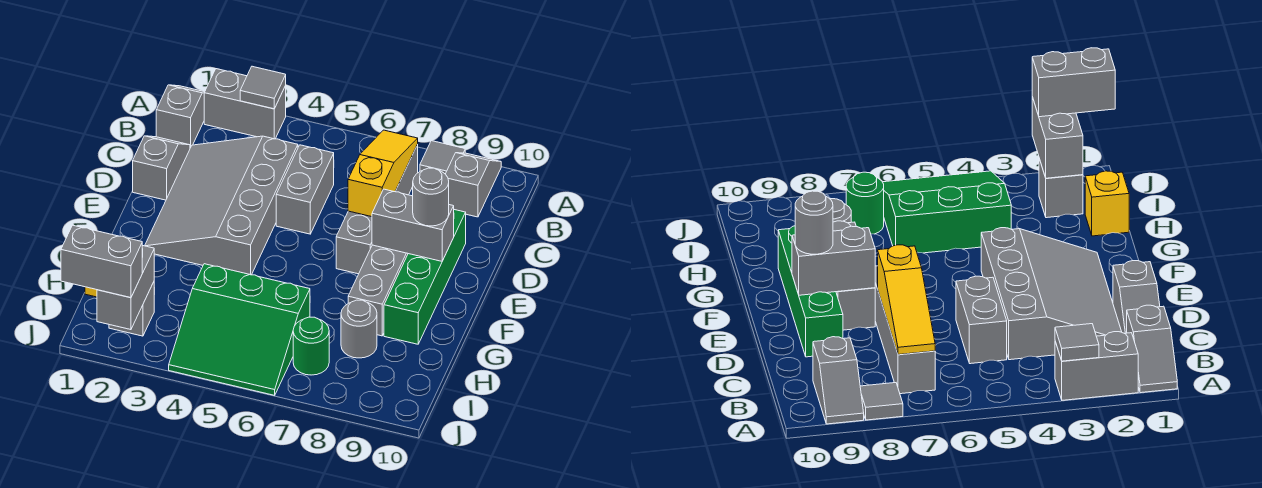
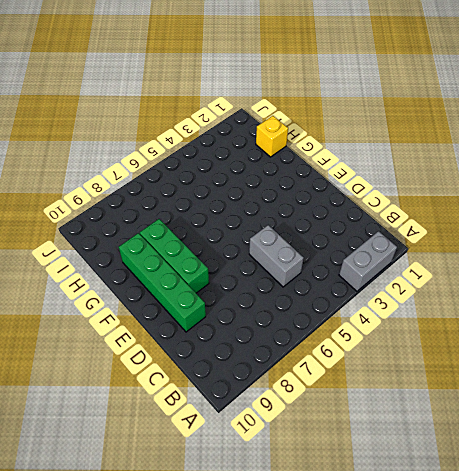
green brick E8:G8 level 1 -> grey brick E8:G8 level 1
none -> grey slope A1:B1 level 1 top B
none -> grey tile A8 level 1
none -> grey slope A9:B9 level 1 top B

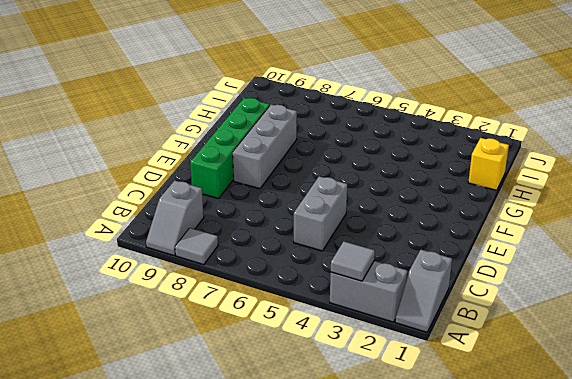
none -> grey brick B7:E7 level 1
none -> grey slope C1:D1 level 1 top D
none -> grey slope C2:F4 level 1 top 4

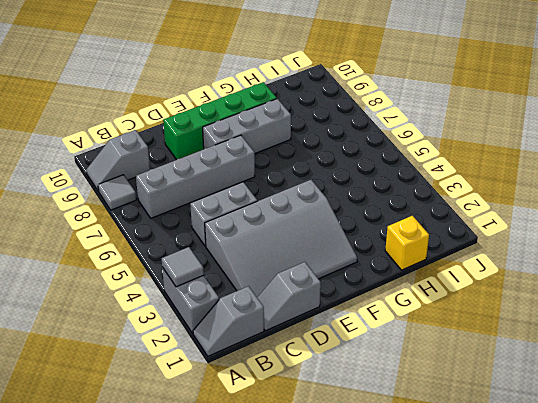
none -> green slope H4:J6 level 1 top H
none -> grey round brick H8 level 1
none -> grey brick I2 level 1

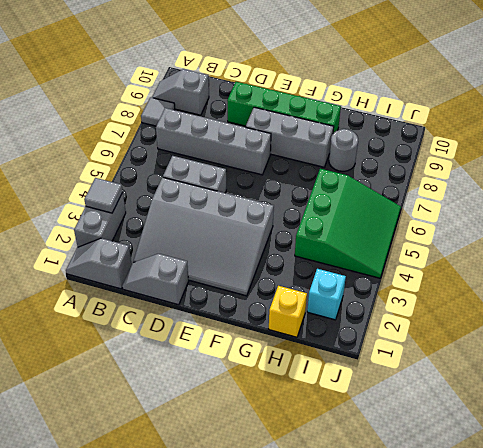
cyan brick I2 level 1 -> grey brick I2 level 1
none -> green round brick I7 level 1
none -> yellow slope B7:D7 level 2 top D
none -> grey brick E8:E9 level 2

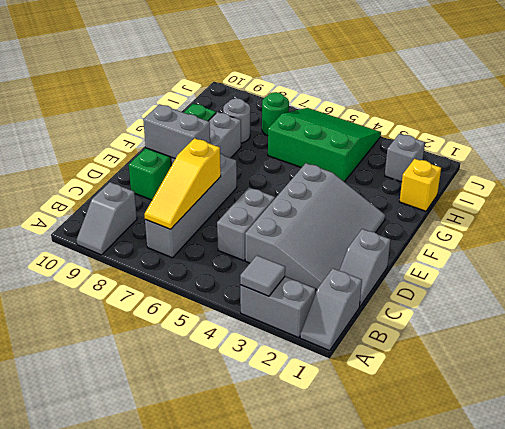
none -> grey tile A8 level 1
none -> grey brick I2:J2 level 2
none -> grey round brick E9 level 3

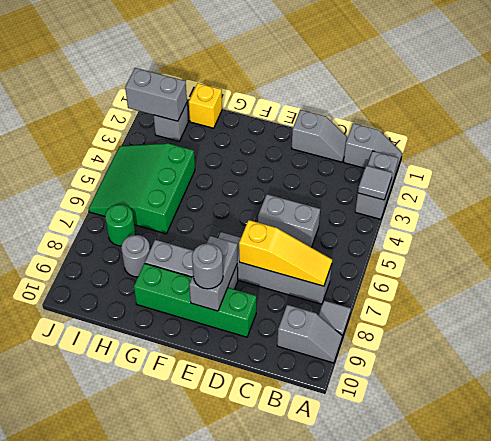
none -> grey slope C2:F4 level 1 top 4
none -> grey brick J1:J2 level 3

